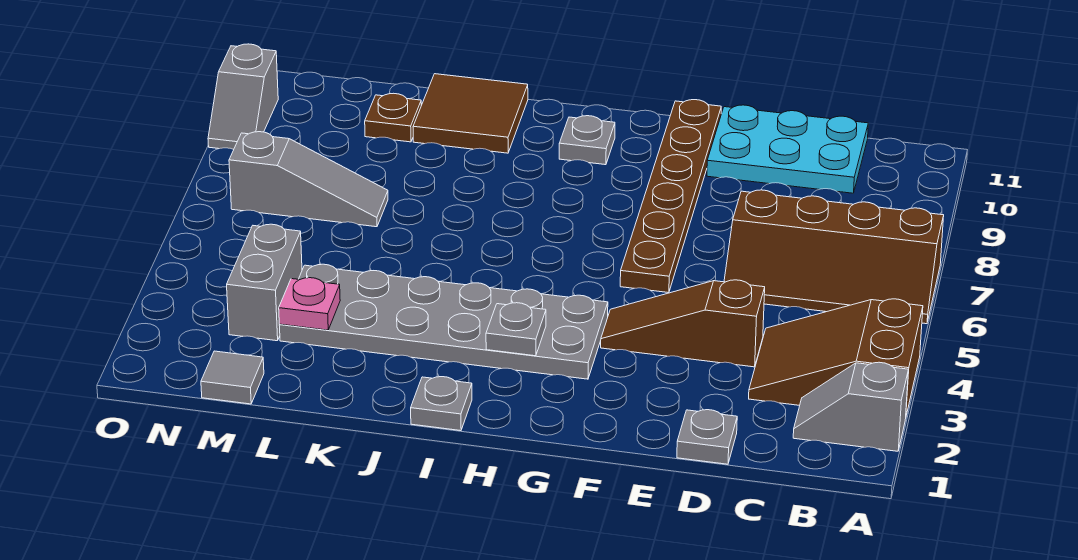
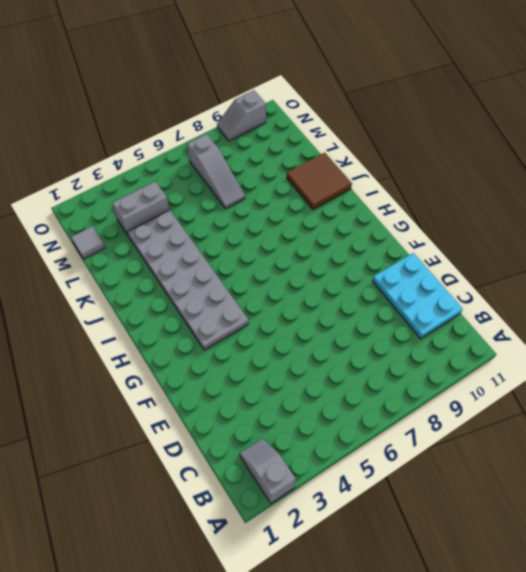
none -> brown slope A3:C4 level 1 top A
none -> brown slope A6:D7 level 1 top 7
none -> grey plate D1 level 1

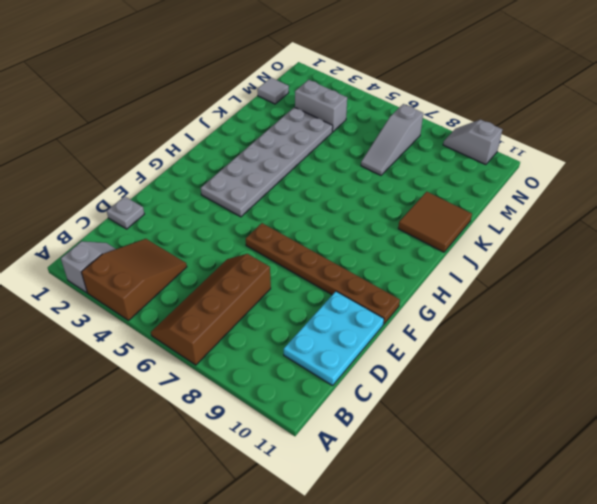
none -> brown slope D4:F4 level 1 top D
none -> grey plate H10 level 1
none -> grey plate I1 level 1

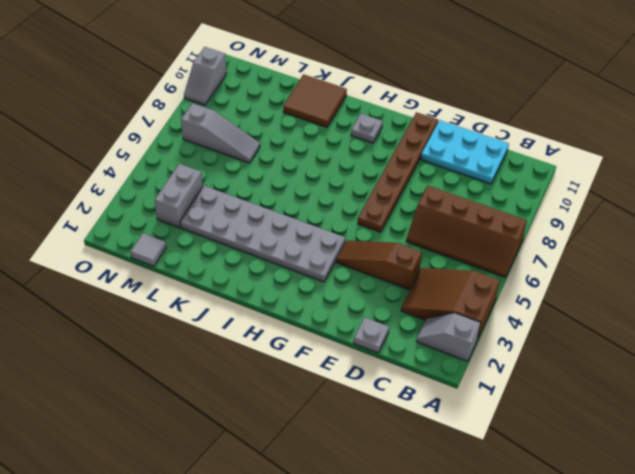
none -> grey plate I1 level 1
none -> brown plate L10 level 1
none -> grey plate H3 level 2

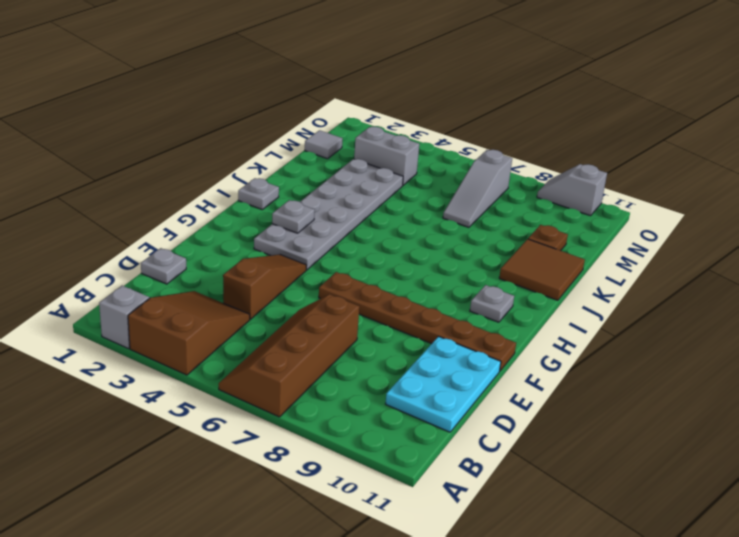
none -> pink plate L3 level 2

